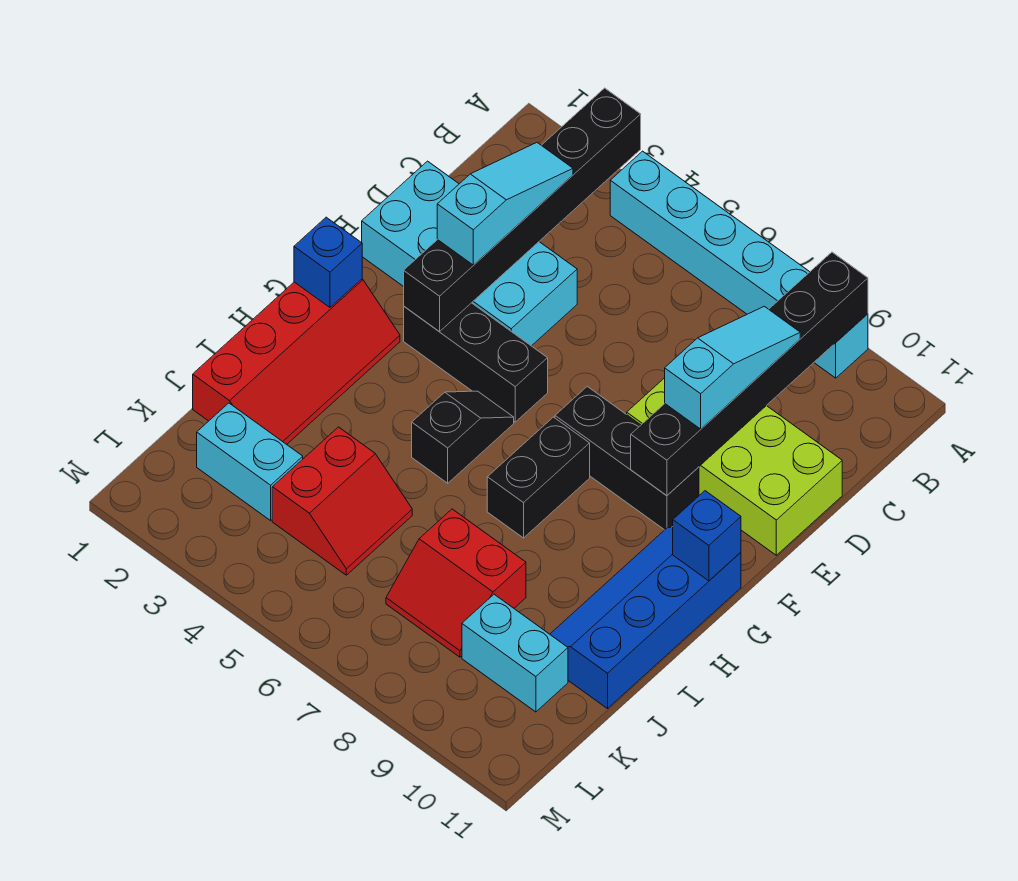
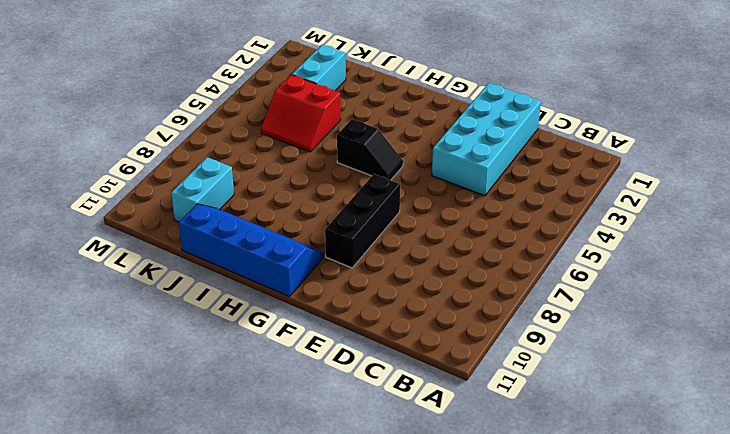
none -> cyan brick A4:A9 level 1
none -> lime brick D8:E11 level 1
none -> black brick F3:F5 level 1

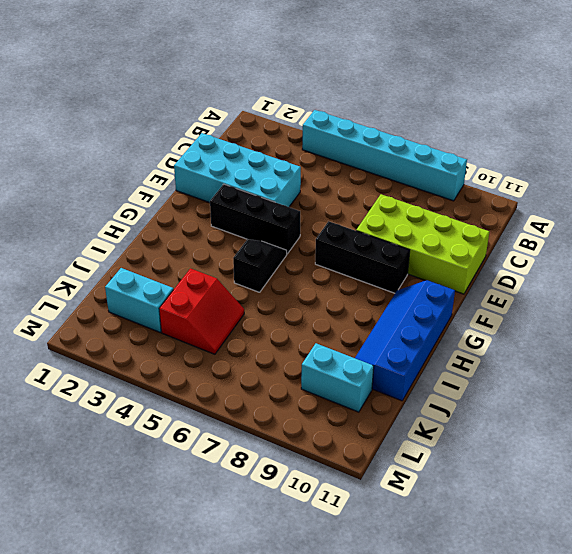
none -> red slope G1:J2 level 1 top 1
none -> black brick G7:H7 level 1
none -> red slope J7:K8 level 1 top J

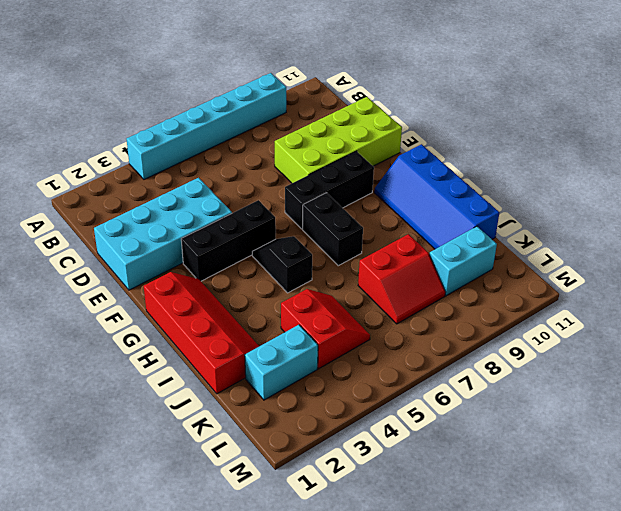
none -> black brick A3:F3 level 2
none -> black brick A9:F9 level 2
none -> blue brick G1 level 2

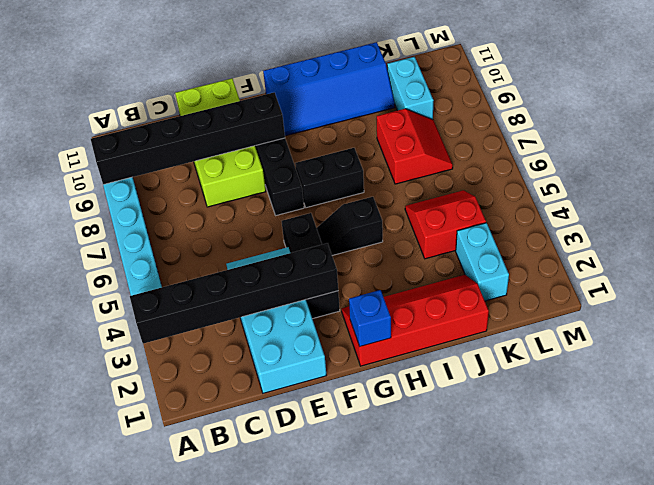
none -> blue brick G11 level 2
none -> cyan slope C3:E3 level 3 top E
none -> cyan slope C9:E9 level 3 top E

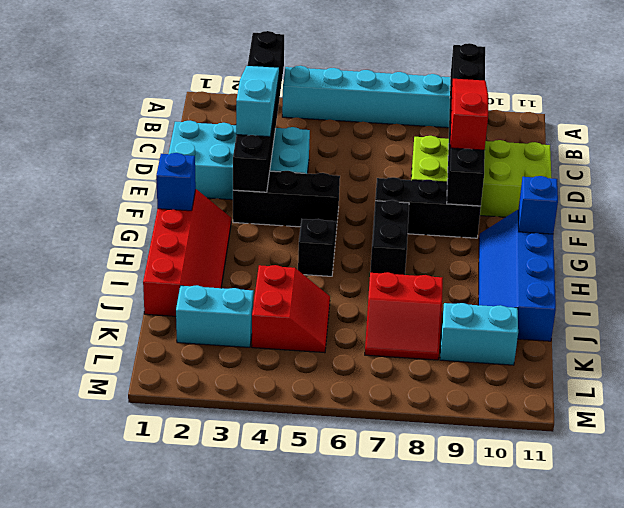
red slope C9:E9 level 3 top E -> cyan slope C9:E9 level 3 top E

